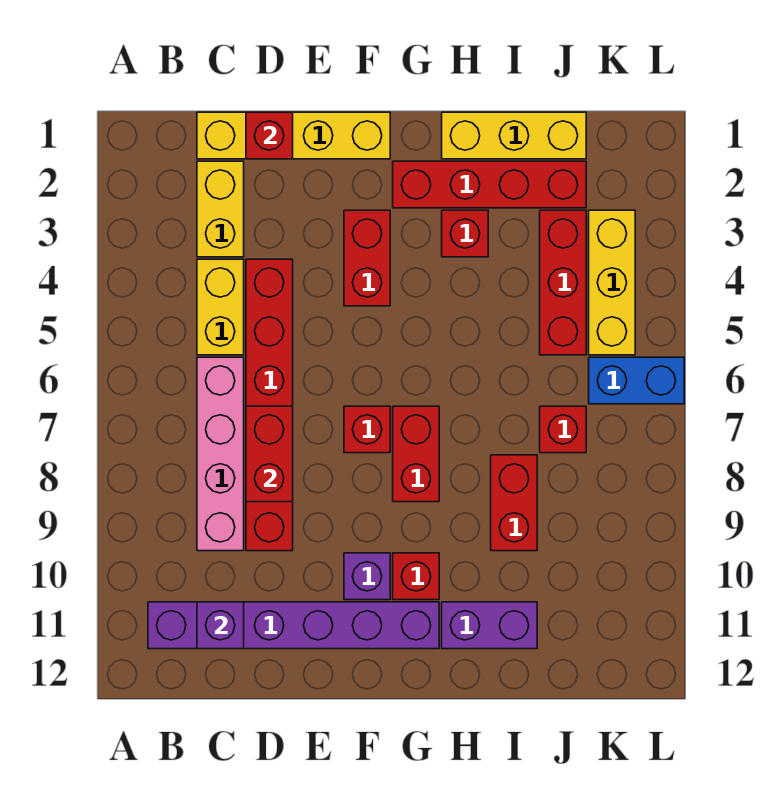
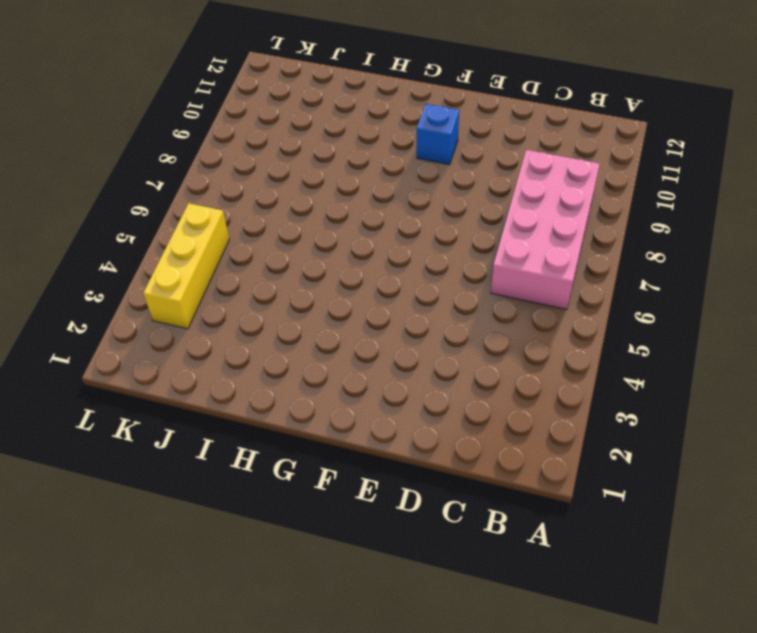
pink brick B6:C9 level 1 -> pink brick C6:C9 level 1
blue brick F10 level 1 -> purple brick F10 level 1
none -> purple brick B11:G11 level 1
none -> yellow brick C1:F1 level 1
none -> yellow brick C2:C3 level 1

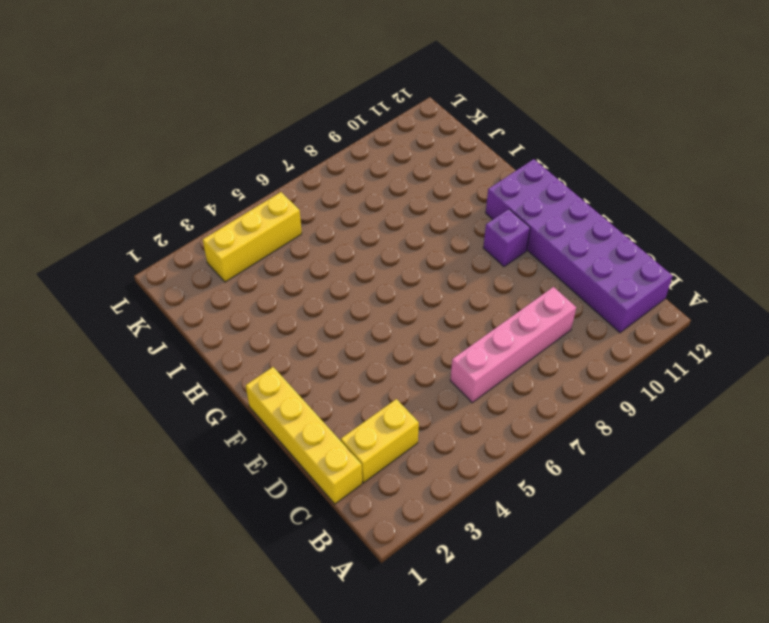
purple brick B11:G12 level 1 -> purple brick B11:G11 level 1
none -> yellow brick C4:C5 level 1
none -> red brick D4:D9 level 1
none -> red brick F3:F4 level 1

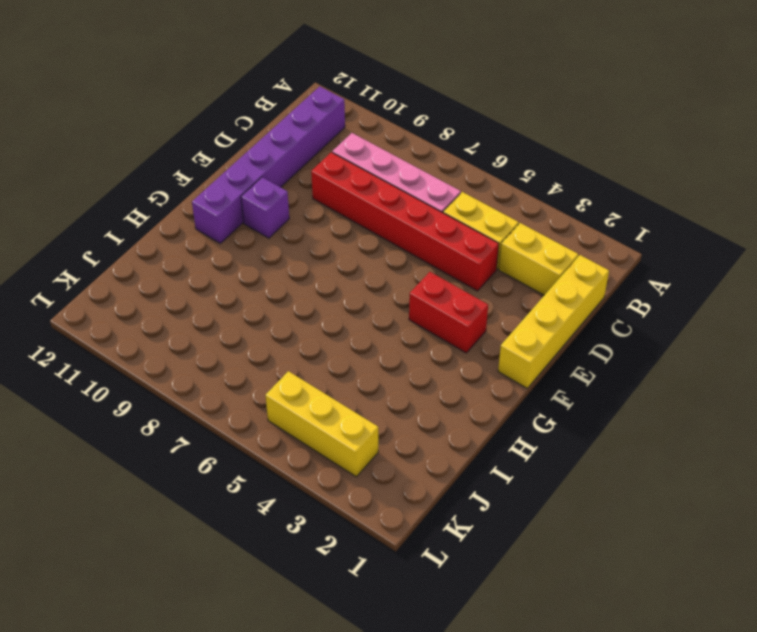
none -> red brick F7 level 1
none -> red brick G2:J2 level 1
none -> red brick G7:G8 level 1

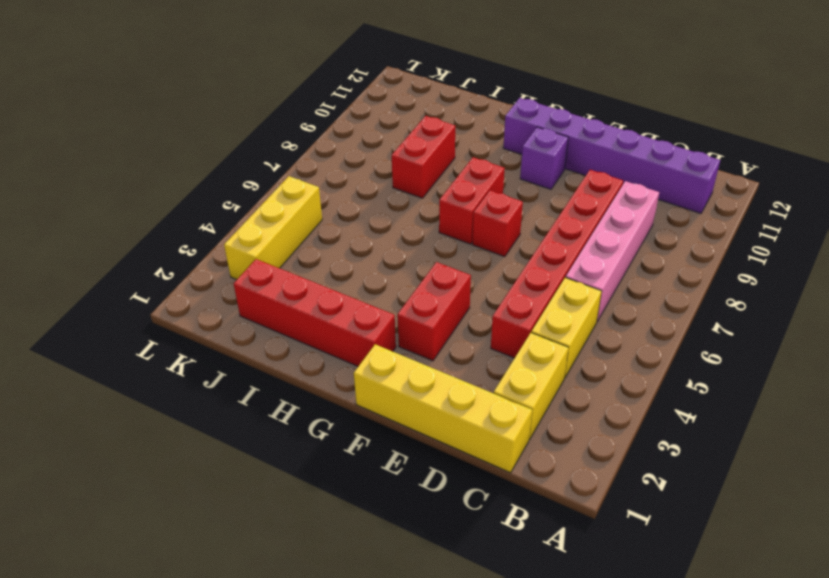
none -> red brick G10 level 1
none -> yellow brick H1:J1 level 1
none -> red brick H3 level 1

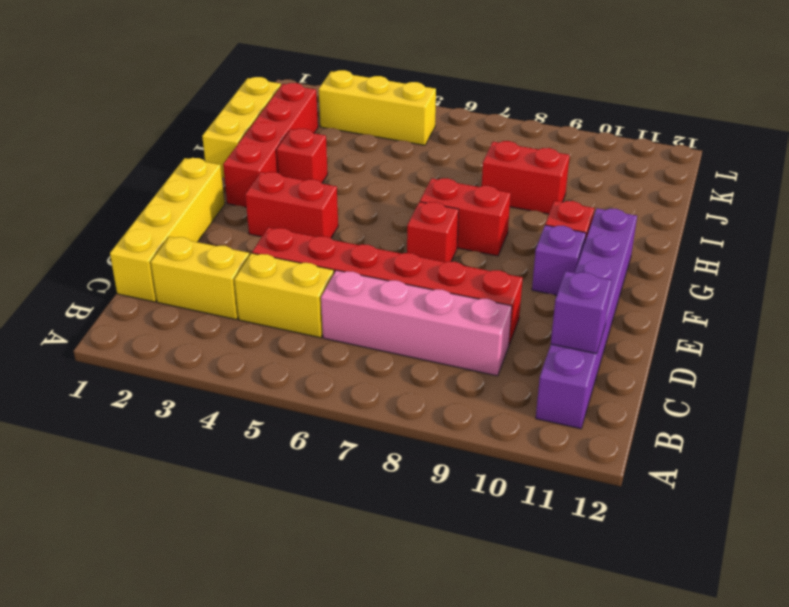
none -> purple brick H11:I11 level 1
none -> red brick J3:J5 level 1
none -> red brick J7 level 1

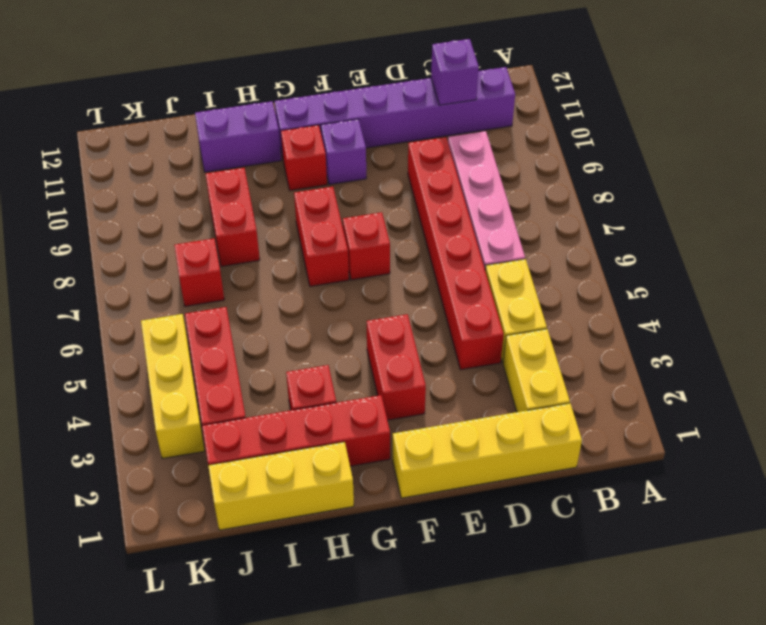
none -> blue brick K6:L6 level 1
none -> red brick D1 level 2
none -> red brick D7:D8 level 2

